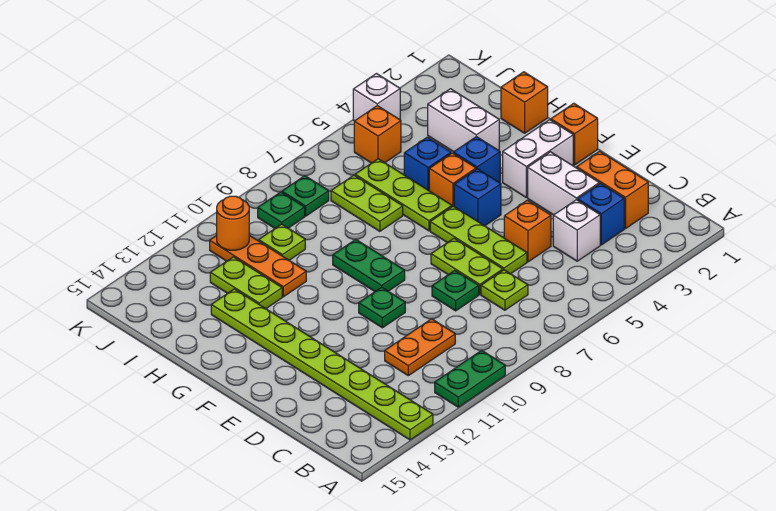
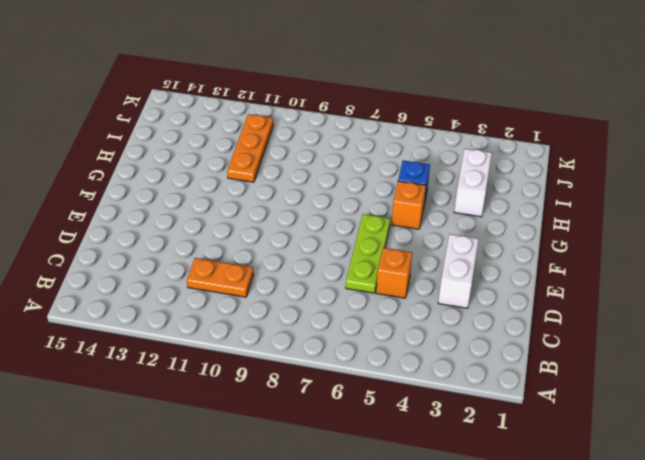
none -> green plate A10:A11 level 1
none -> lime plate A13:H13 level 1
none -> orange brick C2:D2 level 1
none -> blue brick C3 level 1

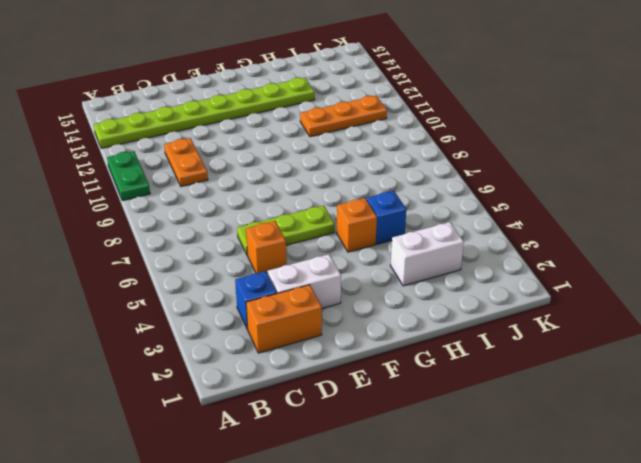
none -> white brick C4 level 1
none -> lime plate C7 level 1
none -> lime plate D7:E7 level 1
none -> green plate D8 level 1

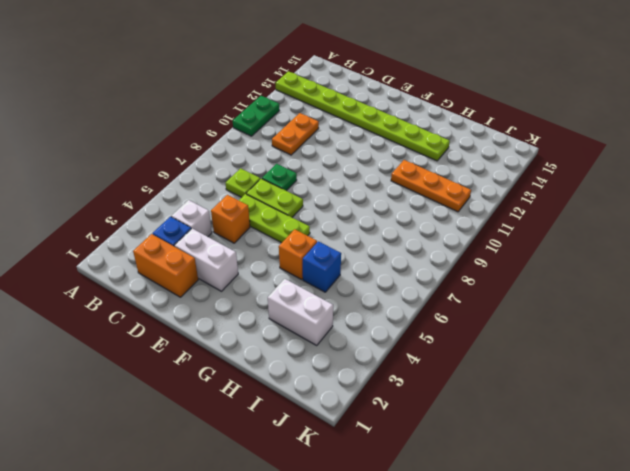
none -> green plate E10 level 1
none -> orange brick F1 level 1
none -> white brick F2:F3 level 1
none -> blue brick F5 level 1

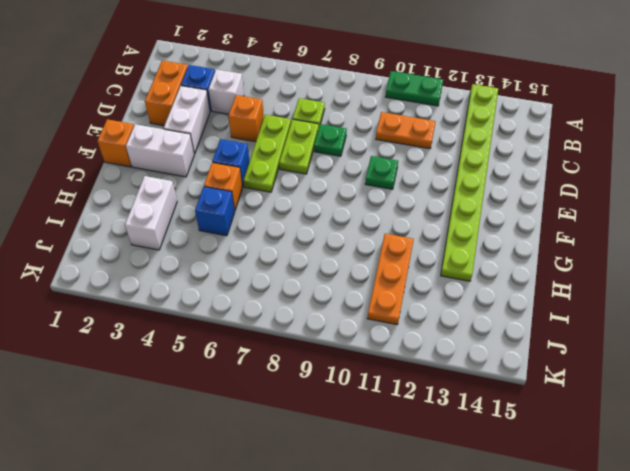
none -> green plate F9:G9 level 1
none -> blue brick G4 level 1
none -> lime plate G6:I6 level 1
none -> orange brick H1 level 1

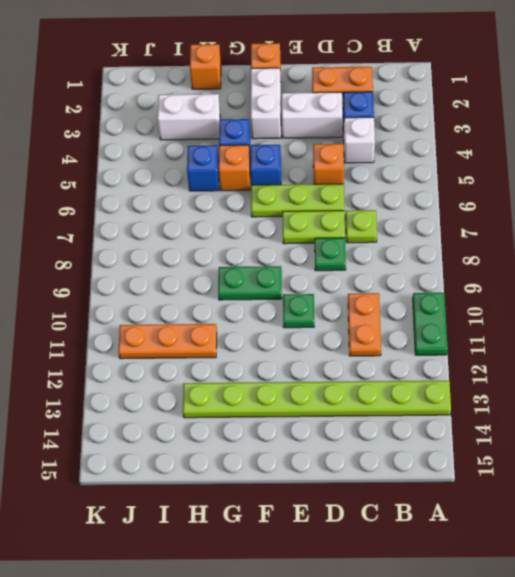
none -> lime plate G6:I6 level 1
none -> lime plate H7:I7 level 1
none -> lime plate H12:I12 level 1
none -> lime plate I10 level 1

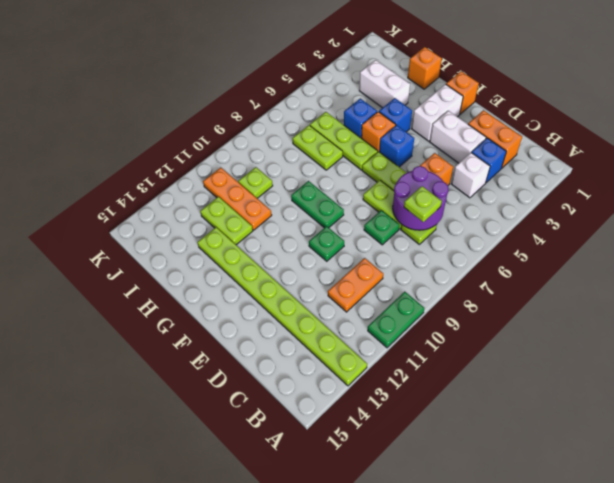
purple round brick C6:D7 level 2 -> none
lime plate C7 level 3 -> none
none -> orange brick J5 level 1
none -> green plate J8 level 1
none -> green plate J9 level 1
none -> white brick K4 level 1

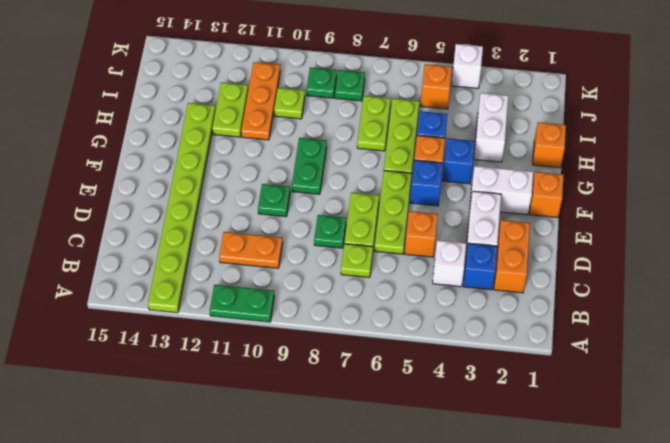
none -> orange round brick J11 level 2

